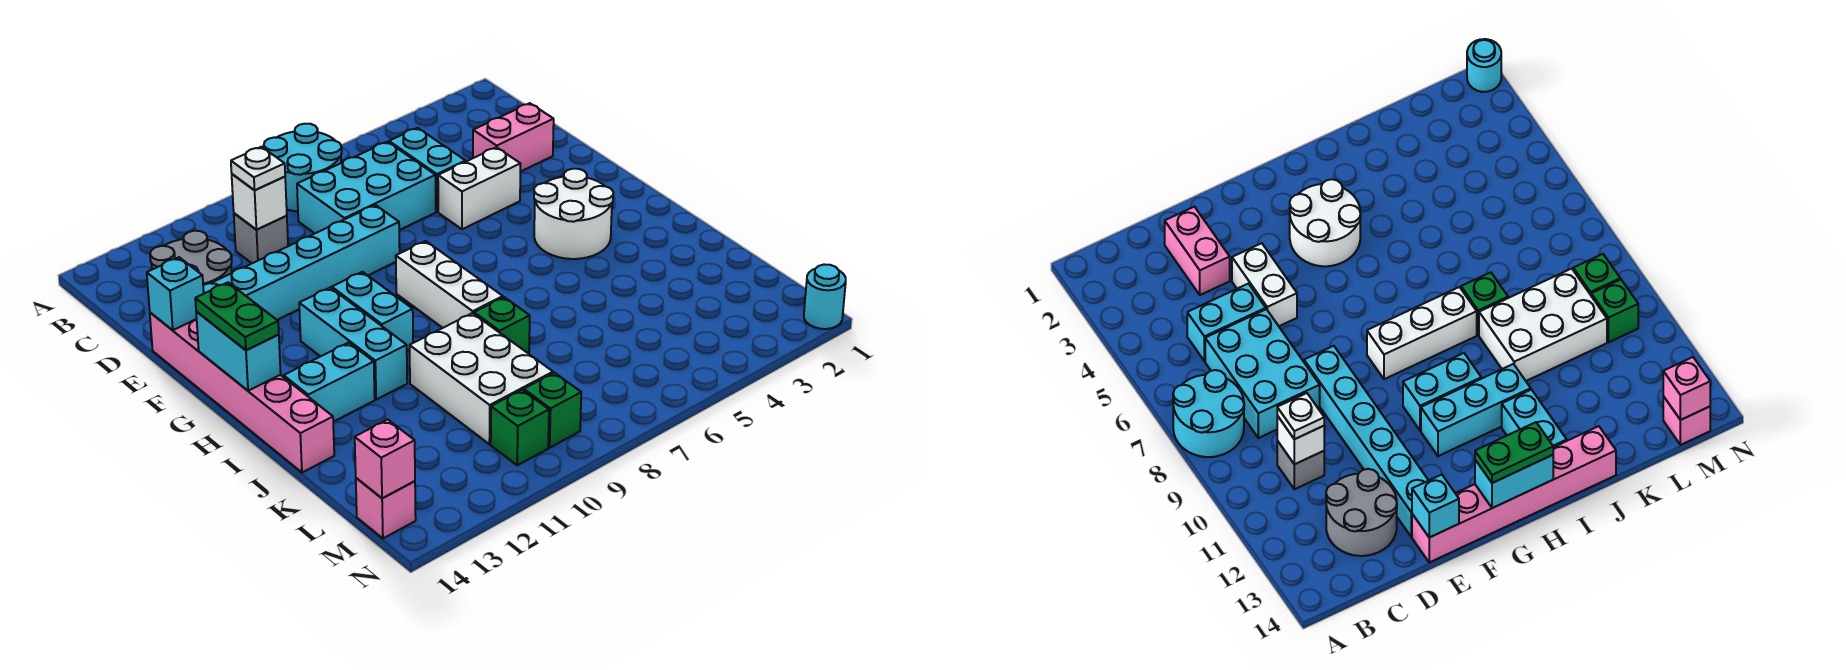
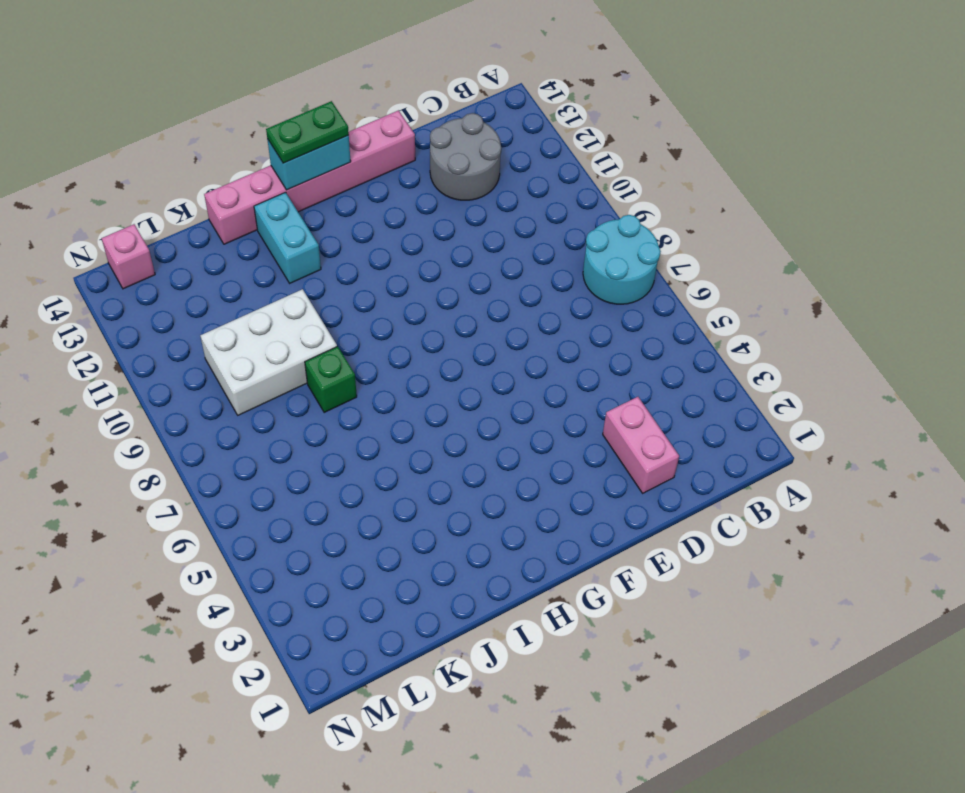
none -> cyan brick C5:D5 level 1
none -> cyan brick C6:D8 level 1
none -> grey brick C10 level 1

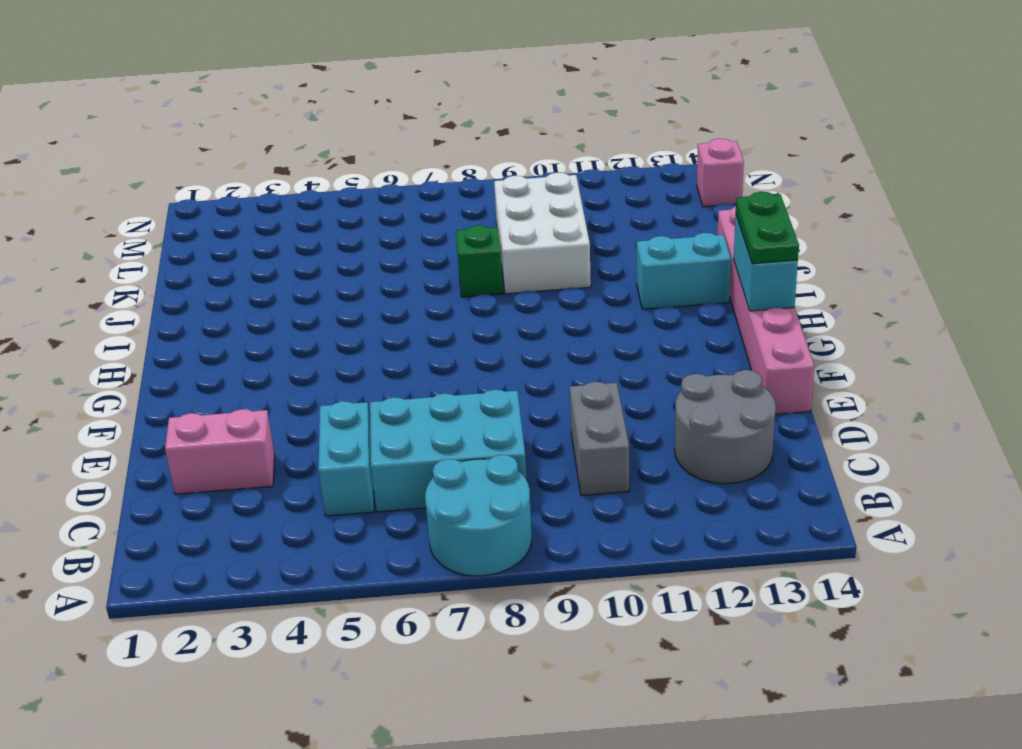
grey brick C10:D10 level 1 -> grey brick C10 level 1
none -> white brick E4:E5 level 1
none -> cyan brick E8:E13 level 1
none -> white round brick G3:H4 level 1

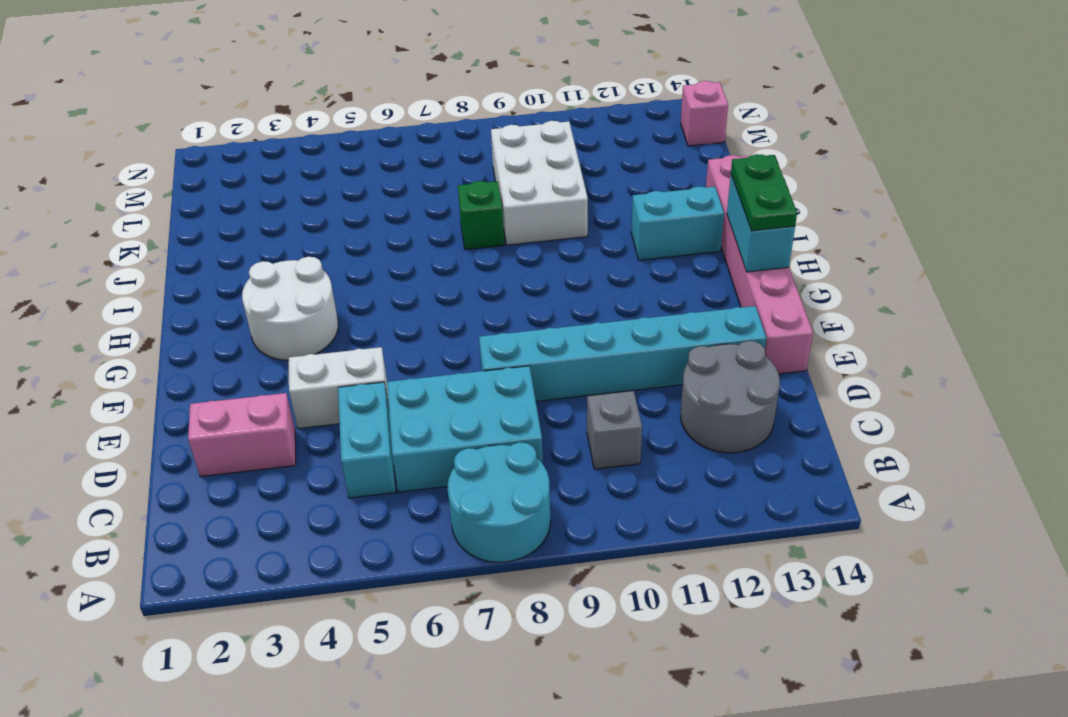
none -> white brick G8:I8 level 1
none -> cyan brick G10:H10 level 1
none -> cyan brick G11:I11 level 1

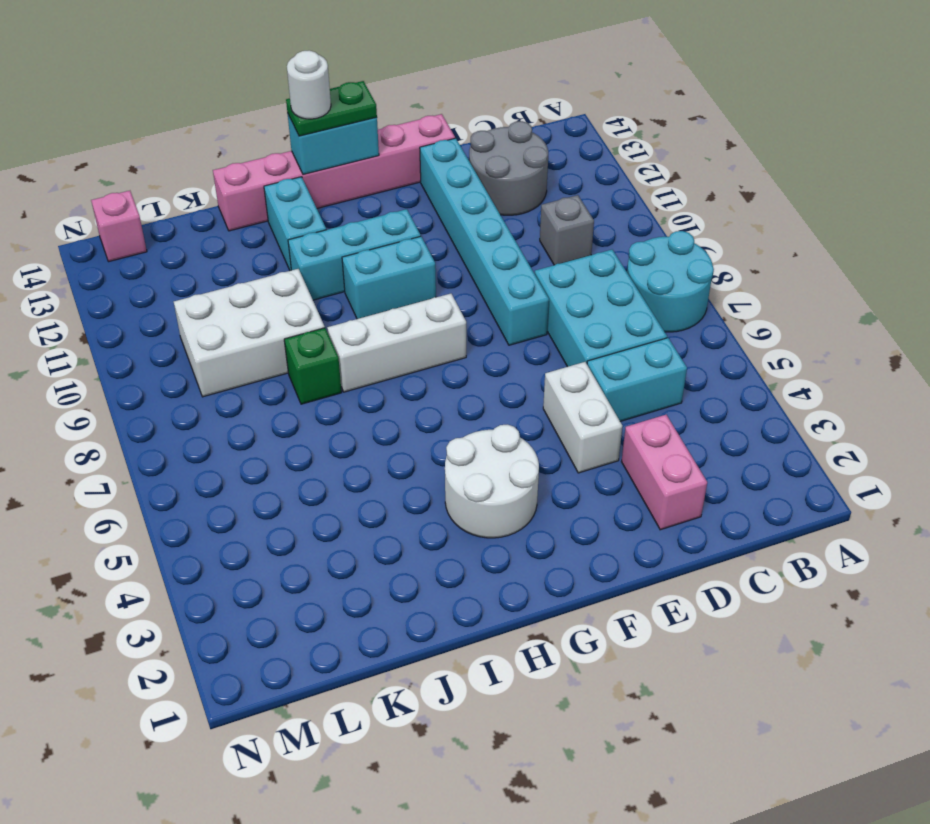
white round brick H14 level 4 -> none
none -> green brick M9 level 1
none -> green brick M10 level 1
none -> cyan round brick N1 level 1

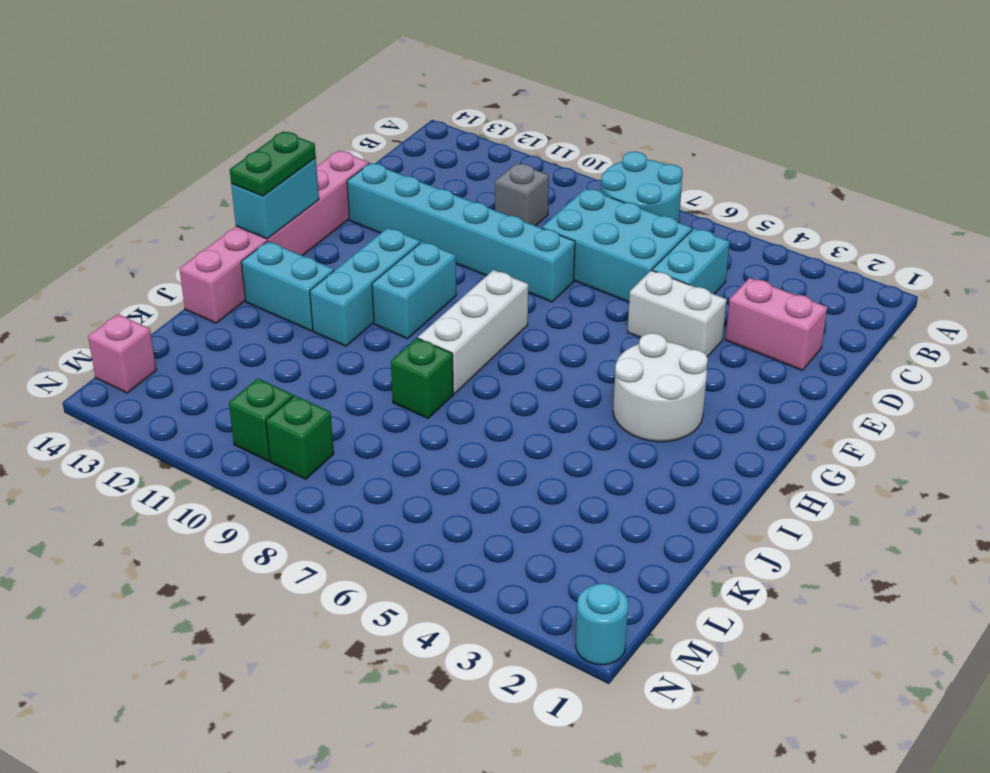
none -> grey round brick C12:D13 level 1
none -> white brick J9:L10 level 1
none -> white brick C10 level 2

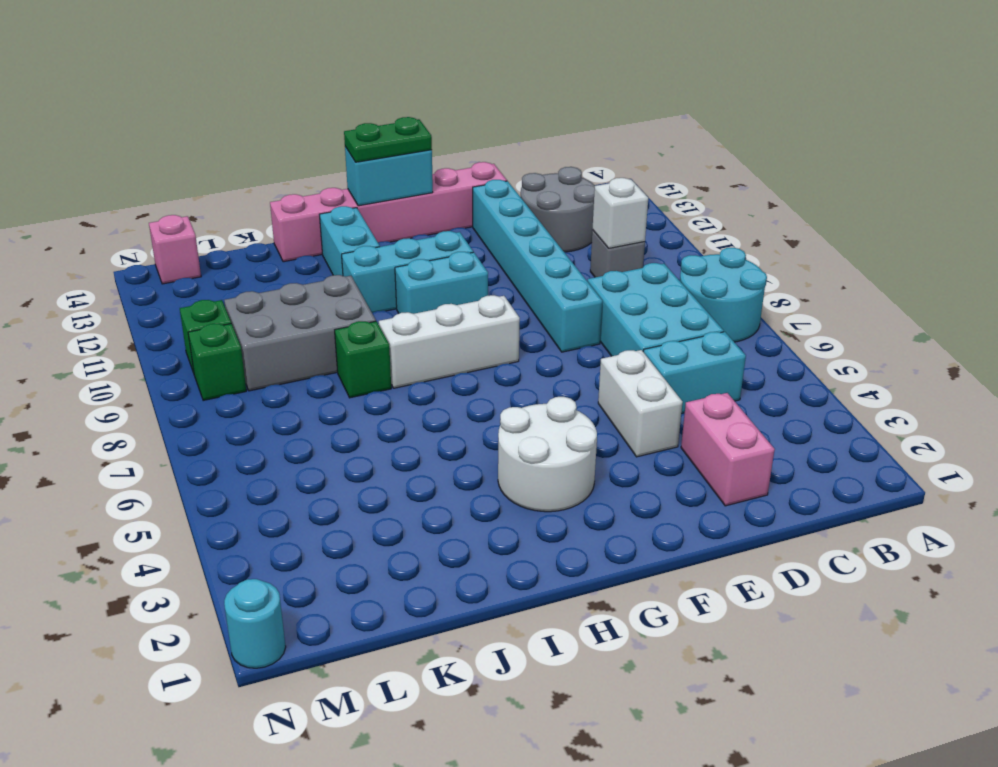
grey brick J9:L10 level 1 -> white brick J9:L10 level 1
none -> cyan brick E14 level 2
none -> pink brick M14 level 2
none -> white plate C10 level 3

